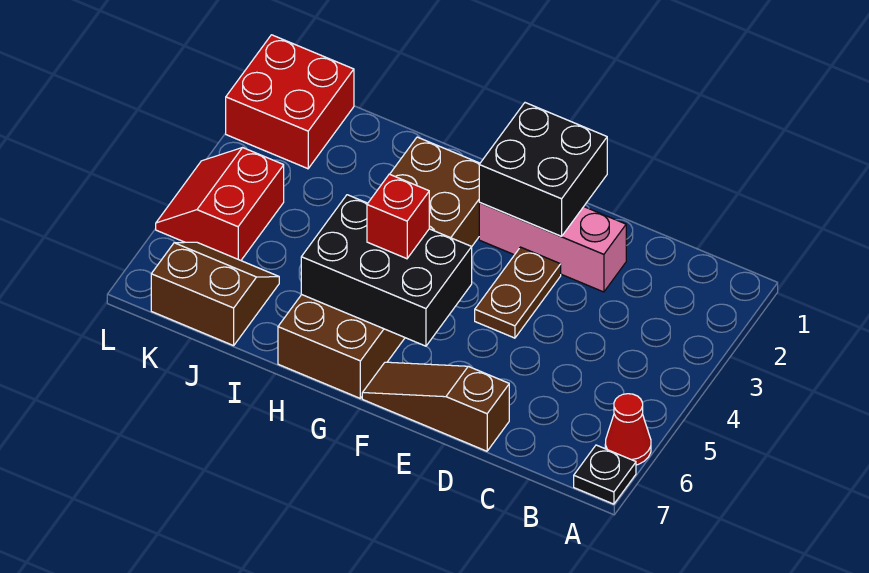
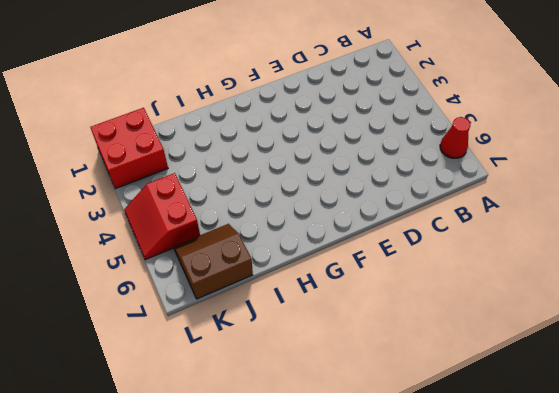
none -> black plate A7 level 1
none -> pink brick D2:F2 level 1
none -> brown slope D7:F7 level 1 top D

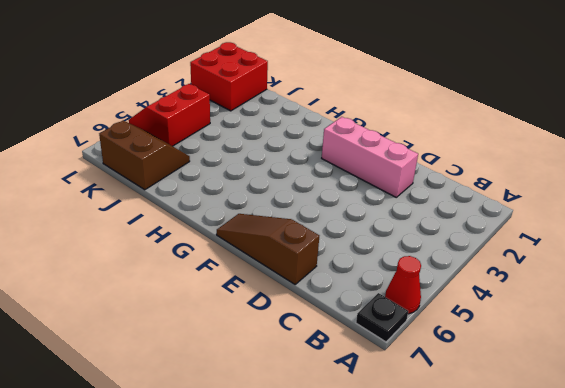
none -> brown plate E3:E4 level 1
none -> brown brick G2:H7 level 1
none -> black brick E1:F2 level 2

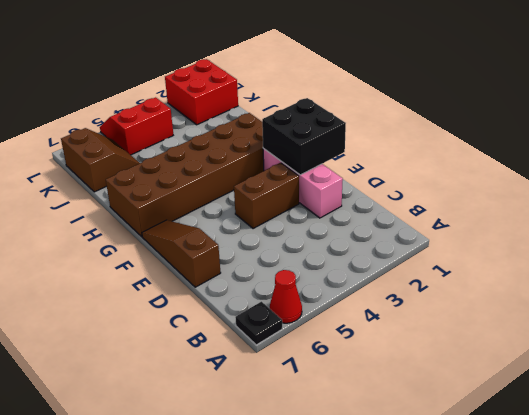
brown brick E3:E4 level 1 -> brown plate E3:E4 level 1
none -> black brick F5:H6 level 2
none -> red brick G5 level 3

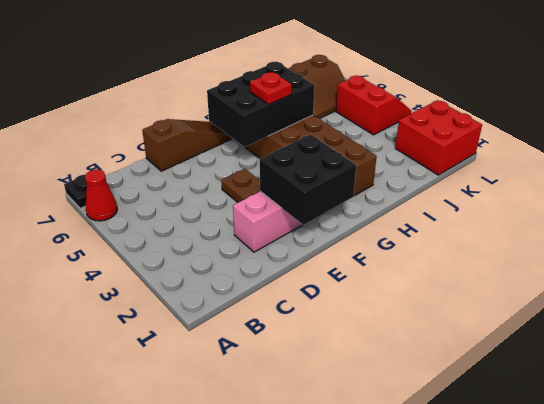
red plate G5 level 3 -> red brick G5 level 3

